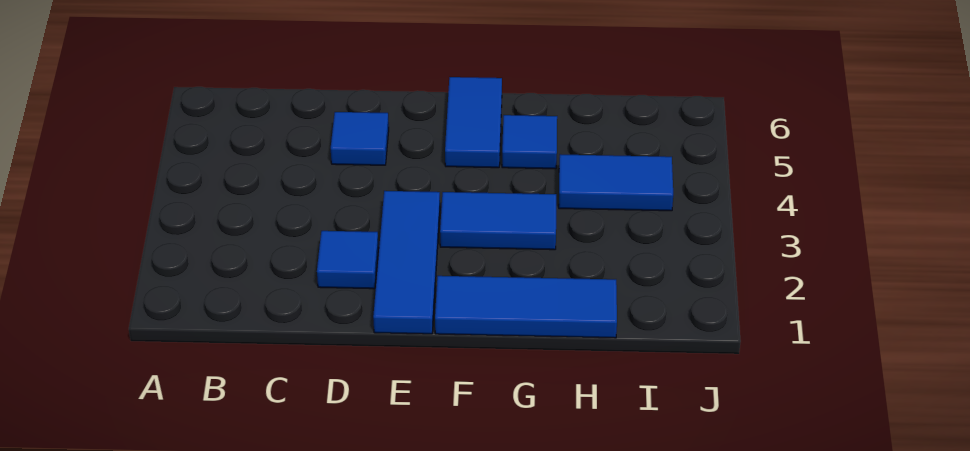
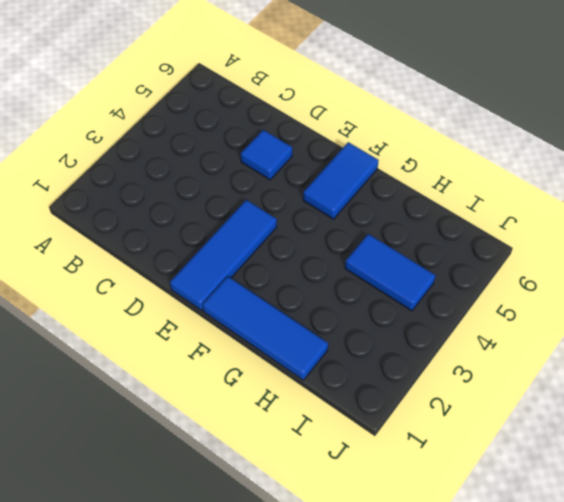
none -> blue tile D2 level 1
none -> blue tile F3:G3 level 1

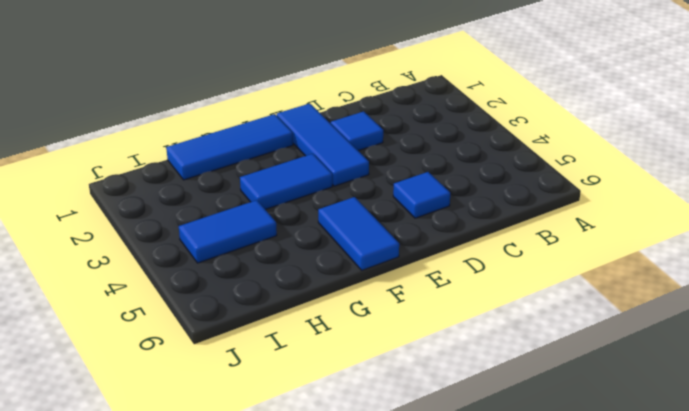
none -> blue tile G5 level 1

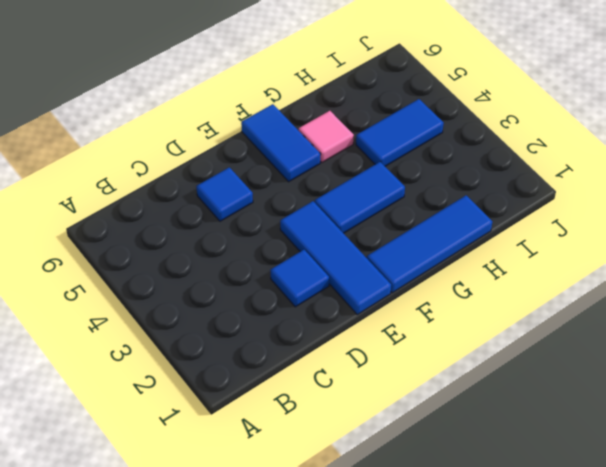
pink tile G5 level 1 -> blue tile G5 level 1

